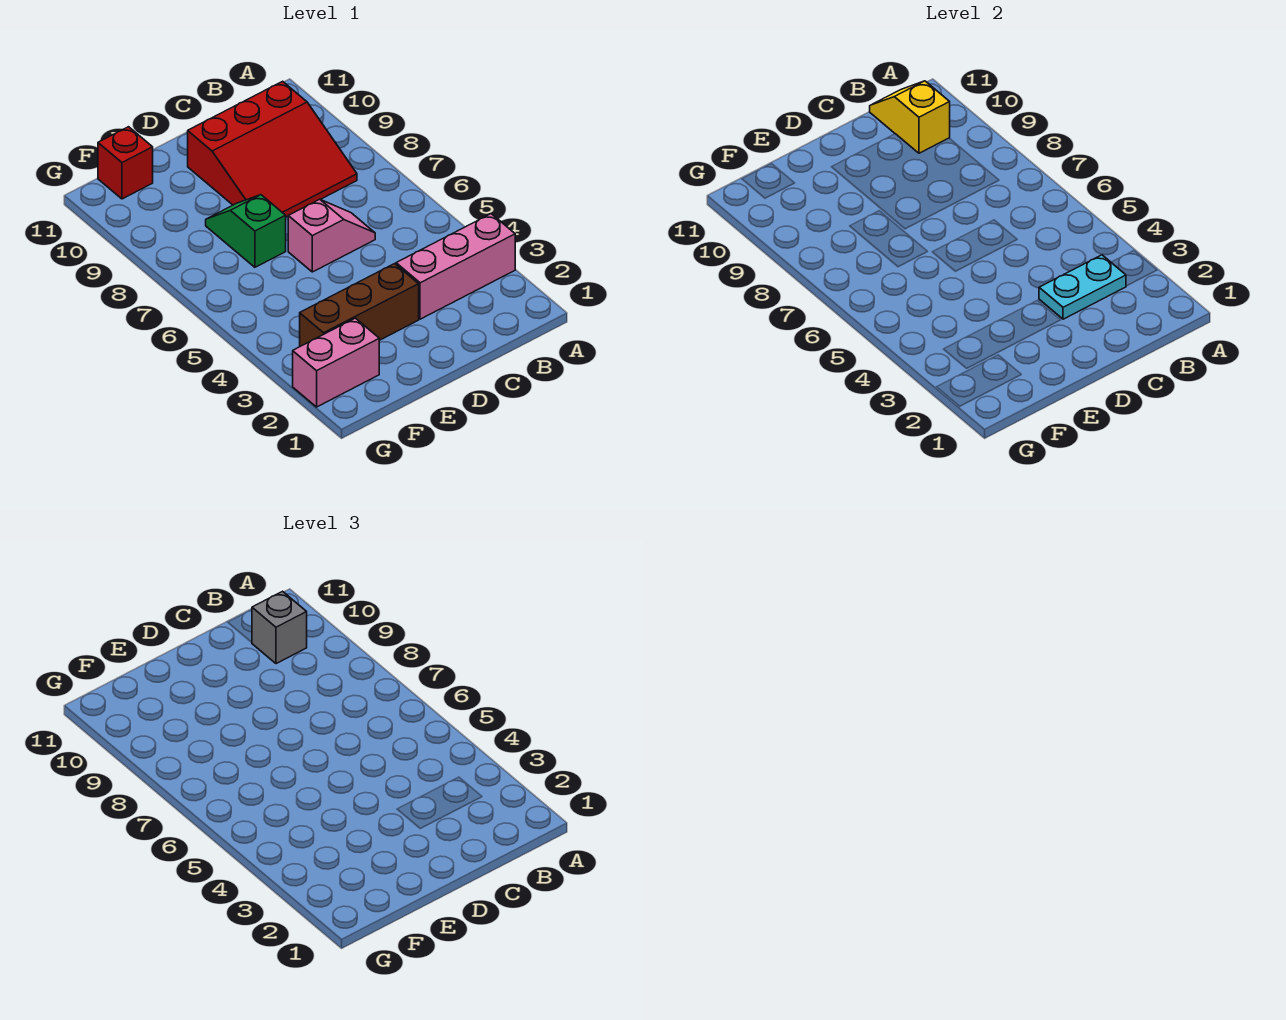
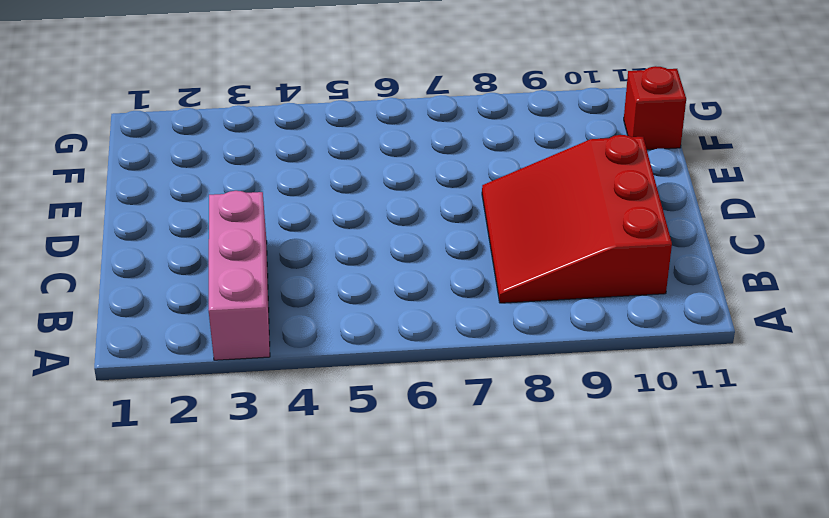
none -> pink slope C6:D6 level 1 top D
none -> brown brick D3:F3 level 1

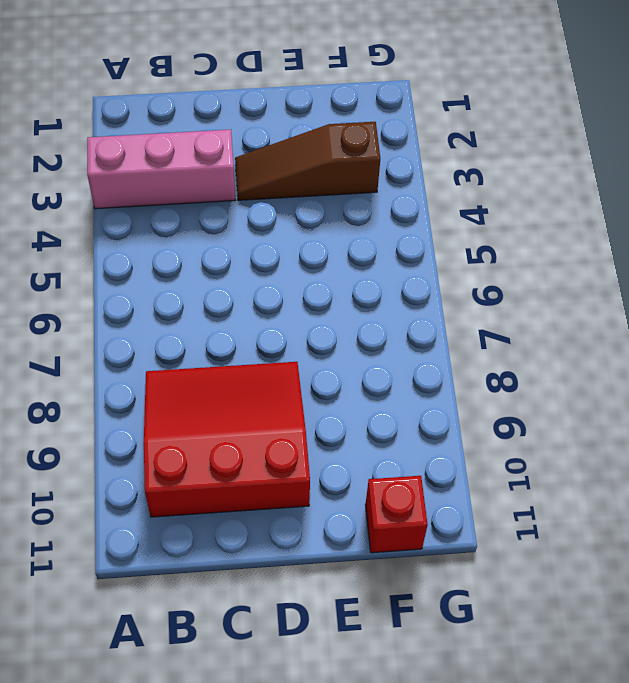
brown slope D3:F3 level 1 top F -> brown brick D3:F3 level 1
none -> pink slope C6:D6 level 1 top D
none -> green slope E7:E8 level 1 top 7

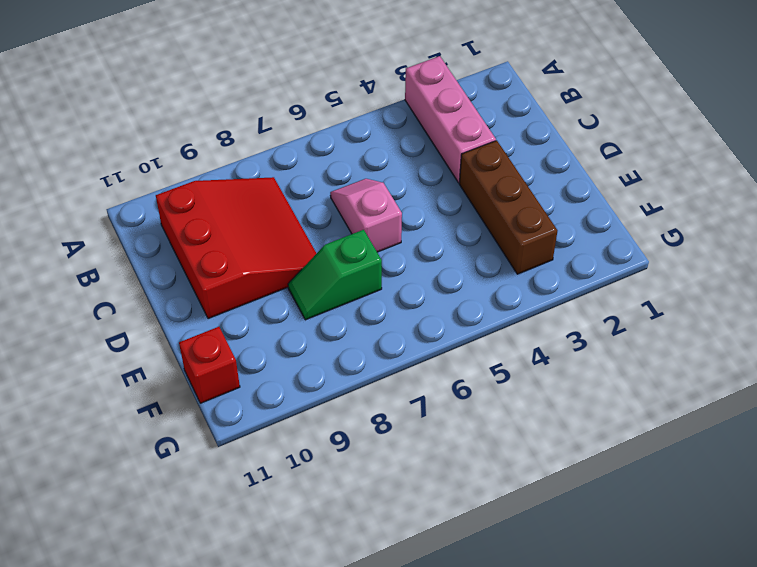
none -> pink brick F2:G2 level 1
none -> cyan plate B3:C3 level 2

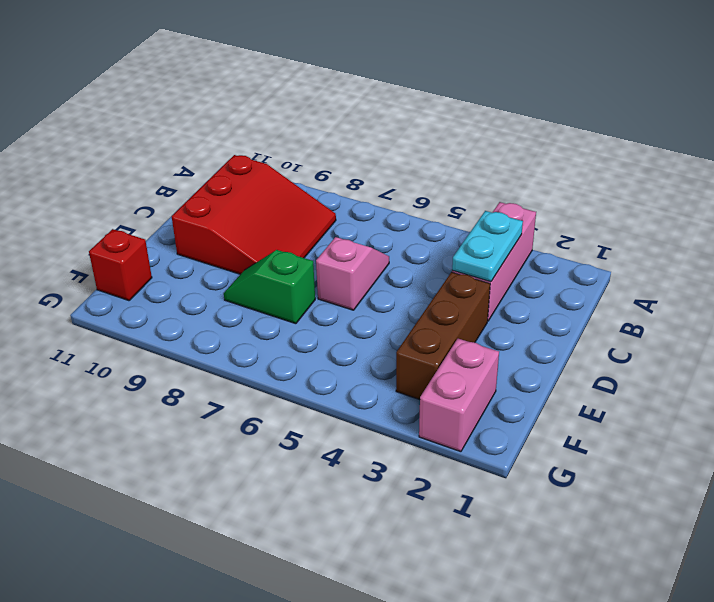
none -> yellow slope B10:B11 level 2 top 10
none -> grey brick B10 level 3

